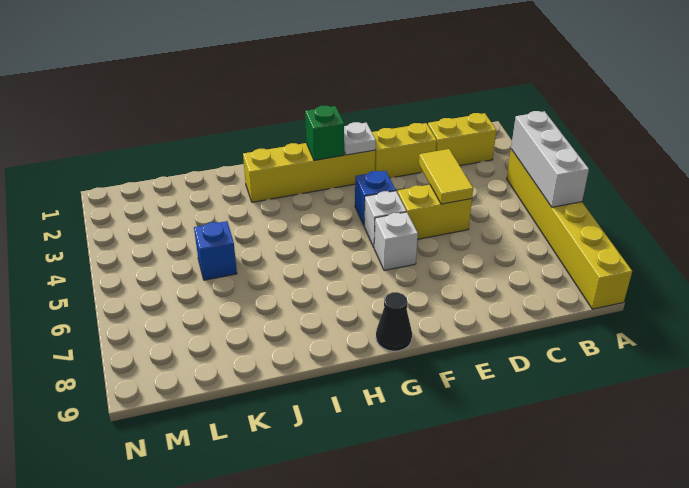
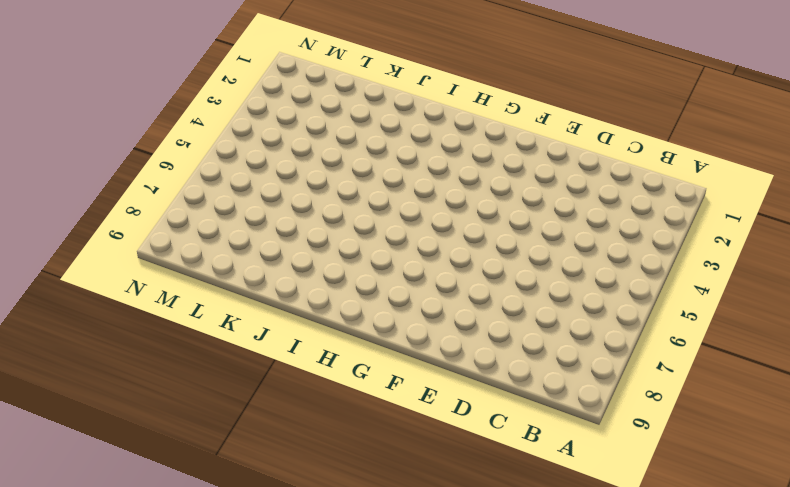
none -> yellow brick A4:A9 level 1
none -> yellow brick B2:C2 level 1
none -> yellow brick D2:E2 level 1

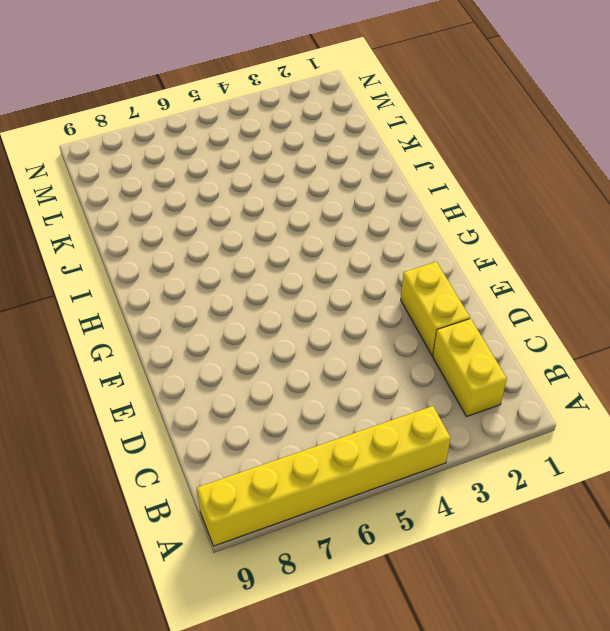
none -> yellow brick D5:E5 level 1
none -> yellow brick F2:I2 level 1
none -> blue brick F4 level 1

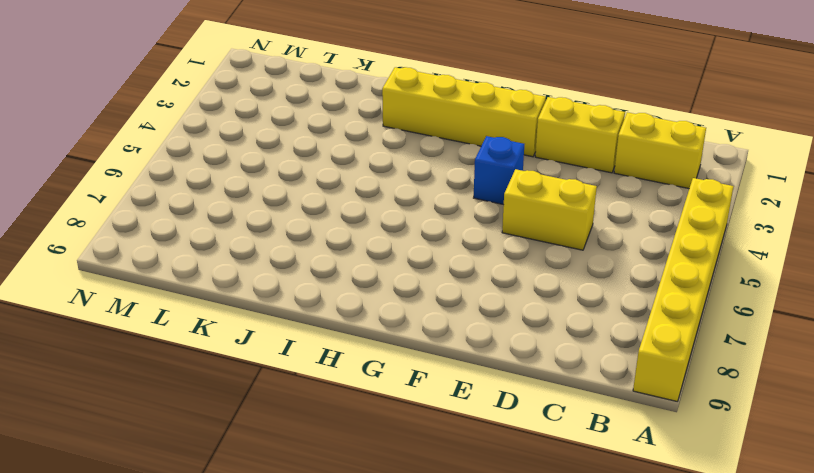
none -> white brick F5 level 1
none -> white brick F6 level 1
none -> black cone G9 level 1

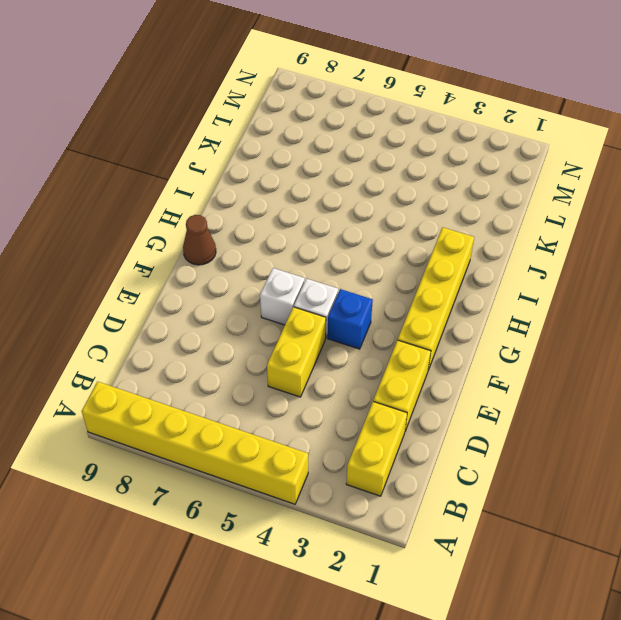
brown cone G9 level 1 -> black cone G9 level 1
none -> blue brick K5 level 1
none -> white brick A4:A6 level 2
none -> yellow tile D4:D5 level 2

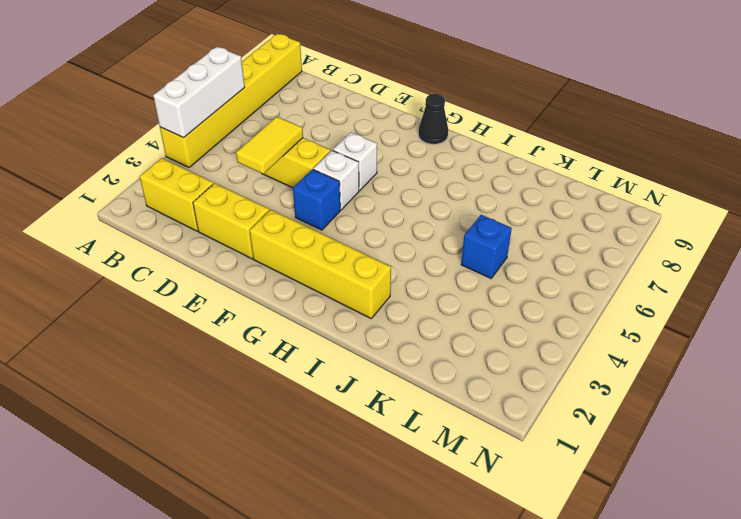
none -> white plate F2 level 2
none -> green brick G2 level 2

